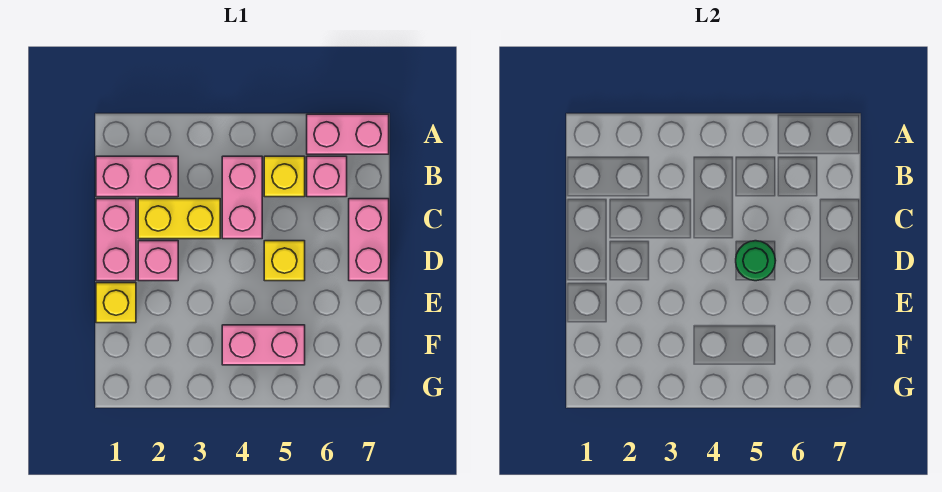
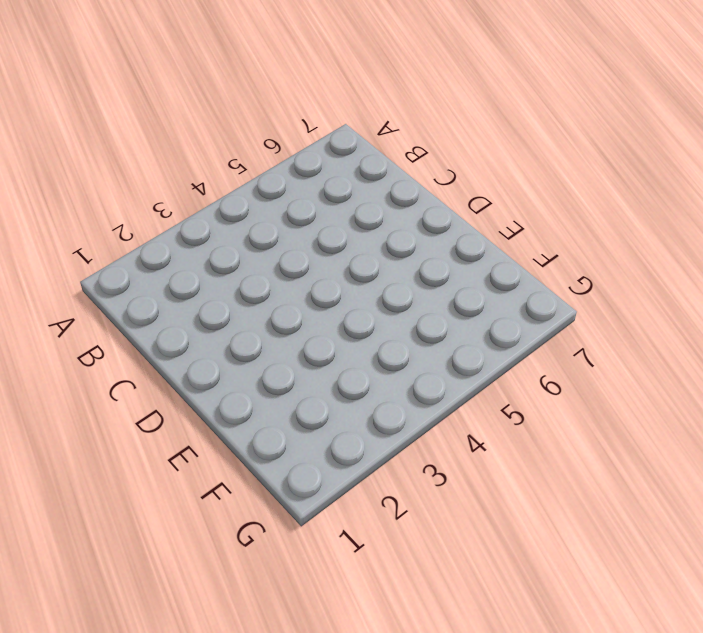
none -> pink brick A6:A7 level 1
none -> pink brick B1:B2 level 1
none -> pink brick B4:C4 level 1

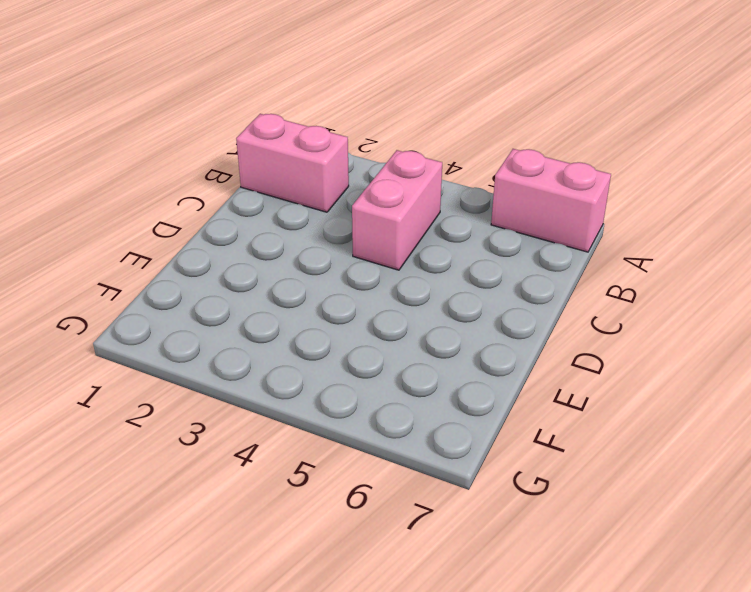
none -> yellow brick B5 level 1
none -> pink brick B6 level 1
none -> pink brick C1:D1 level 1

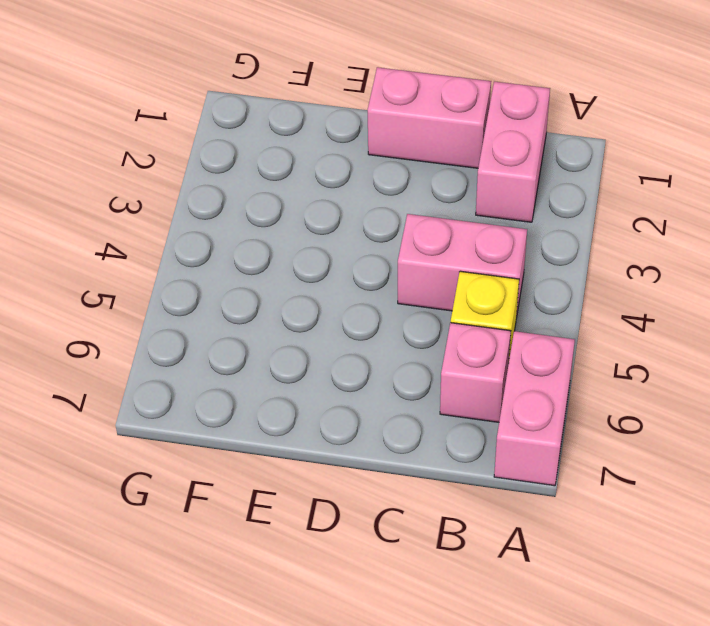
none -> yellow brick C2:C3 level 1
none -> pink brick C7:D7 level 1
none -> pink brick D2 level 1

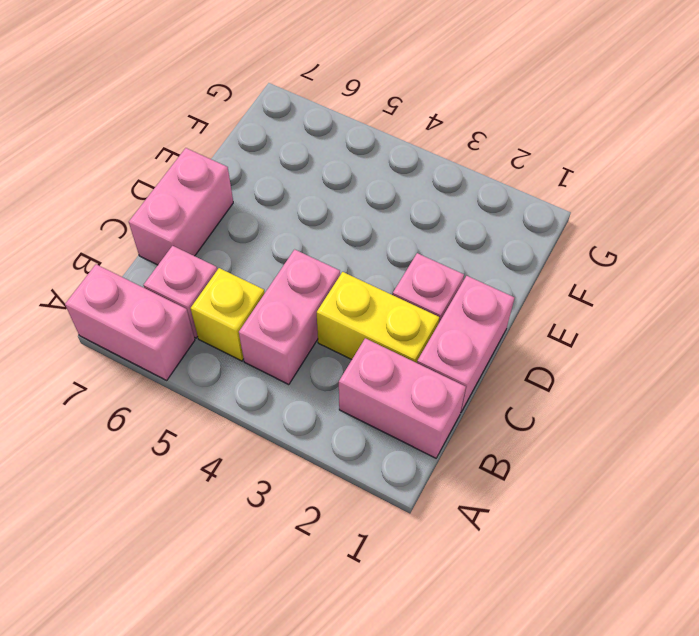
none -> yellow brick D5 level 1
none -> yellow brick E1 level 1
none -> pink brick F4:F5 level 1

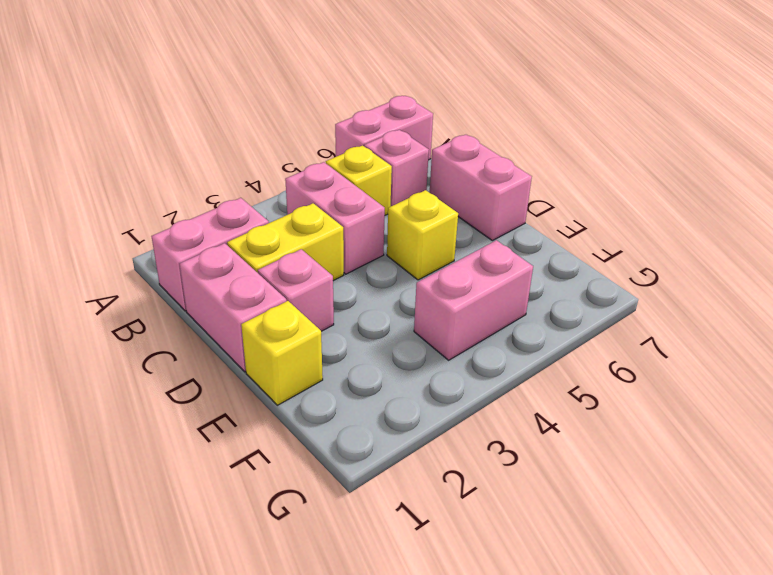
none -> green round brick D5 level 2

